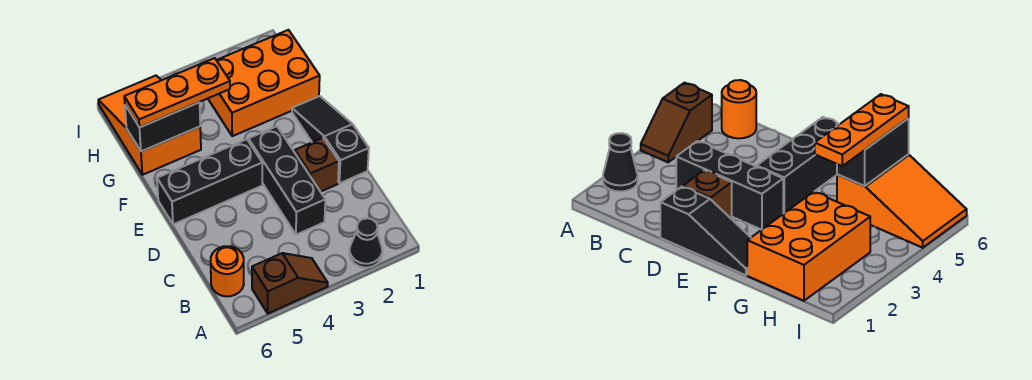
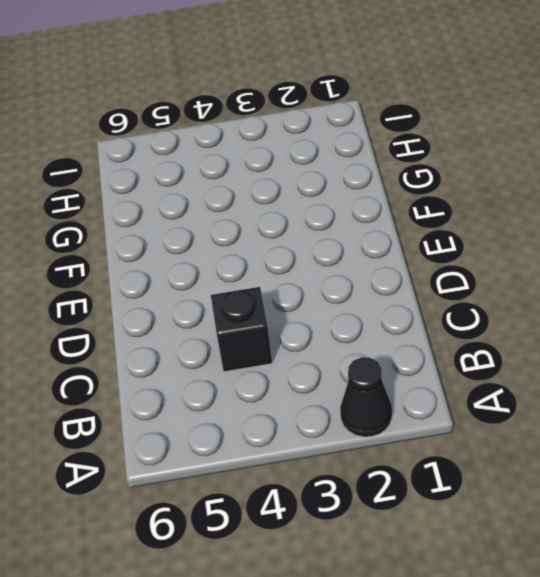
black brick C4 level 1 -> none
none -> brown slope A4:A5 level 1 top 5
none -> orange round brick B6 level 1

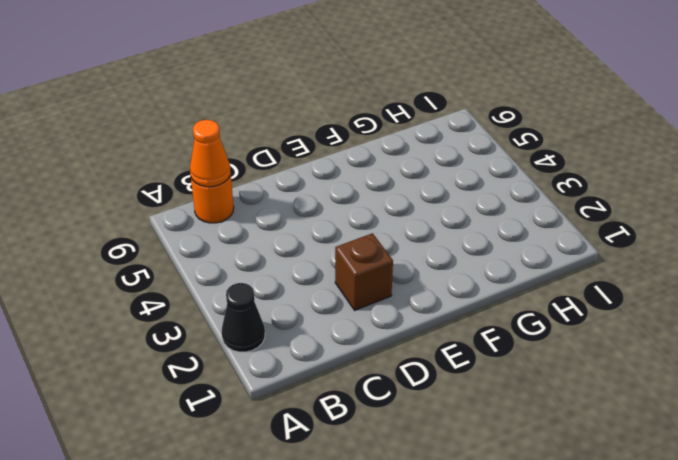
orange cone B6 level 2 -> none
none -> brown slope A4:A5 level 1 top 5
none -> black brick C3:E3 level 1

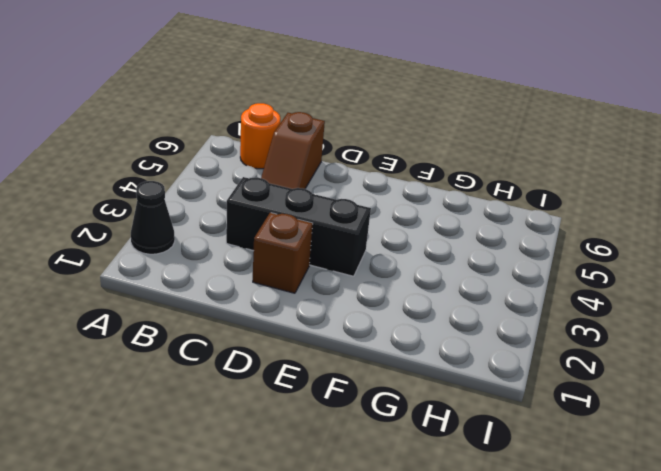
brown slope C5:C6 level 1 top 6 -> brown slope A4:A5 level 1 top 5
none -> black slope D1:F1 level 1 top D
none -> black brick E4:E6 level 1

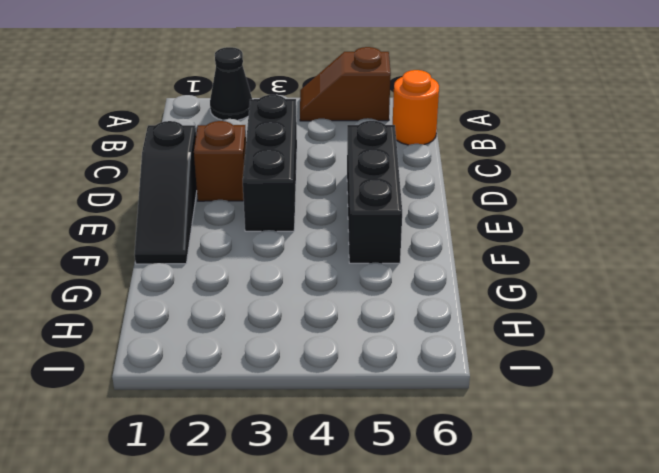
black brick D5:F5 level 1 -> black brick E4:E6 level 1
none -> orange brick G1:H3 level 1
none -> orange slope G5:I6 level 1 top G

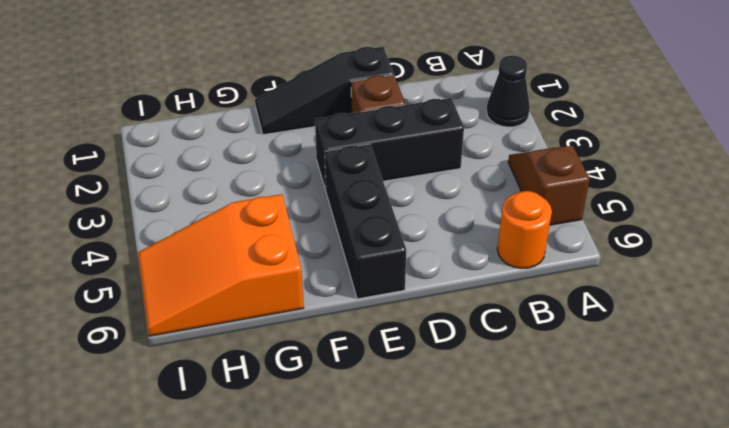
none -> orange brick G1:H3 level 1
none -> black brick G5:G6 level 2

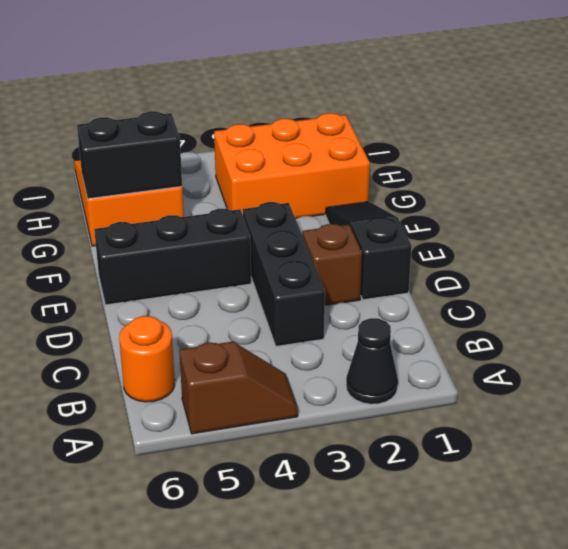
none -> orange plate G4:G6 level 3

